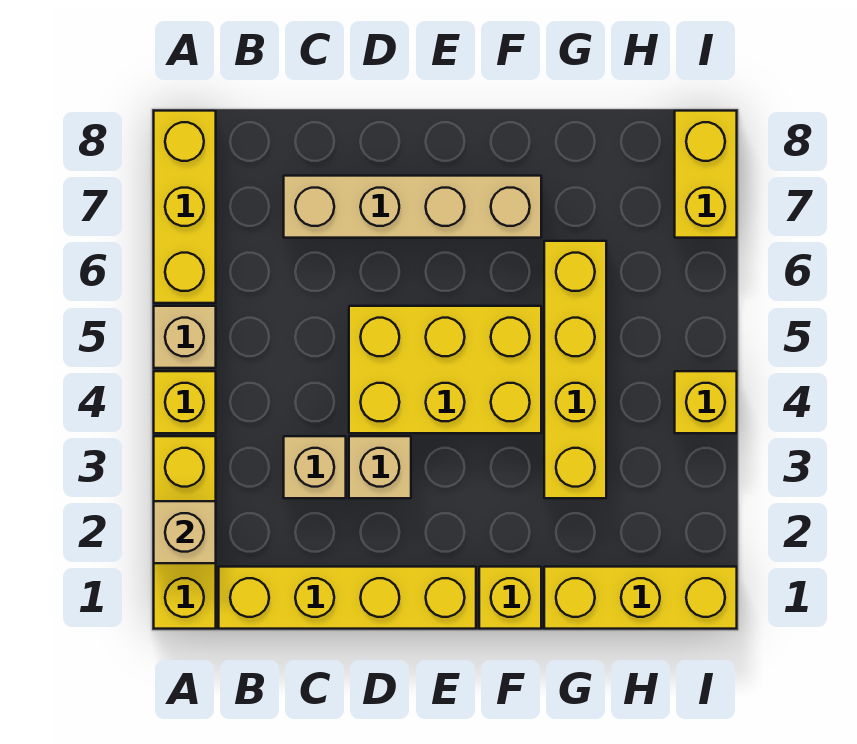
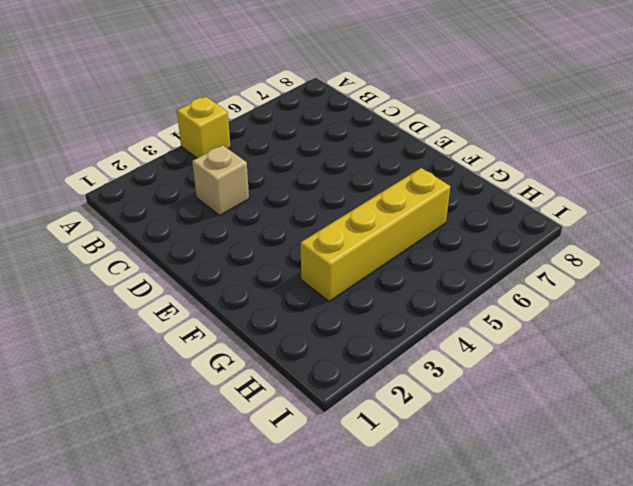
none -> yellow brick A1:A3 level 1
none -> tan brick A5 level 1
none -> yellow brick A6:A8 level 1

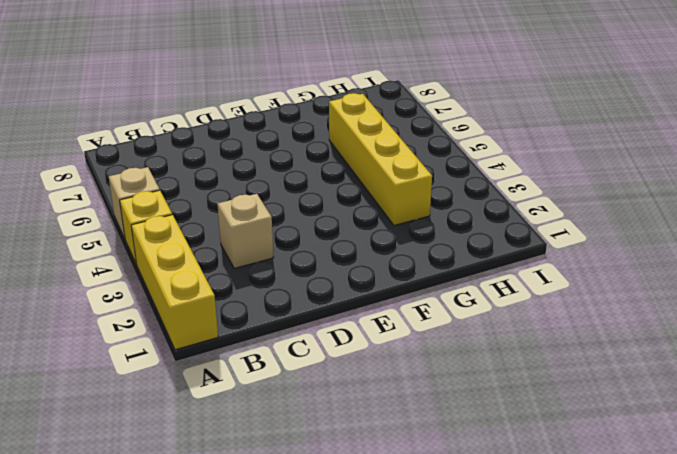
none -> yellow brick A6:A8 level 1
none -> yellow brick B1:E1 level 1
none -> tan brick C7:F7 level 1

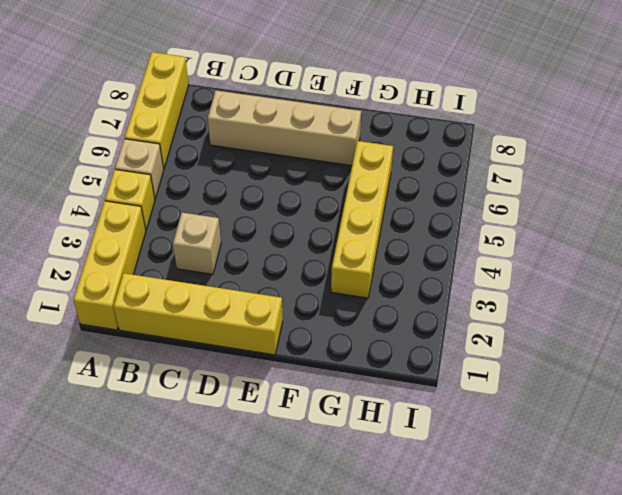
none -> tan brick D3 level 1
none -> yellow brick D4:F5 level 1
none -> yellow brick F1 level 1

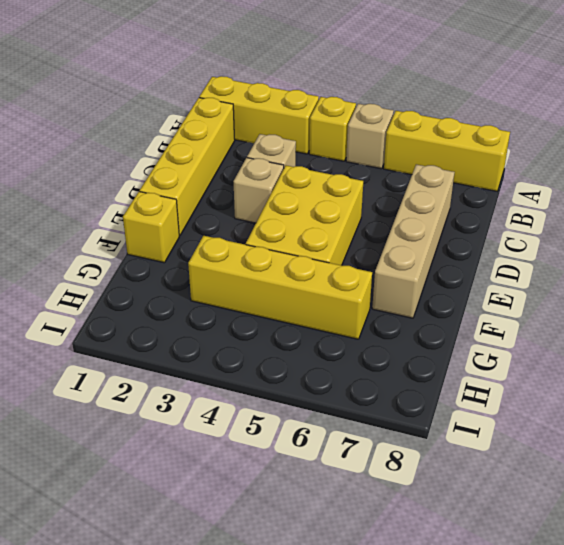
none -> yellow brick G1:I1 level 1
none -> yellow brick I4 level 1
none -> yellow brick I7:I8 level 1

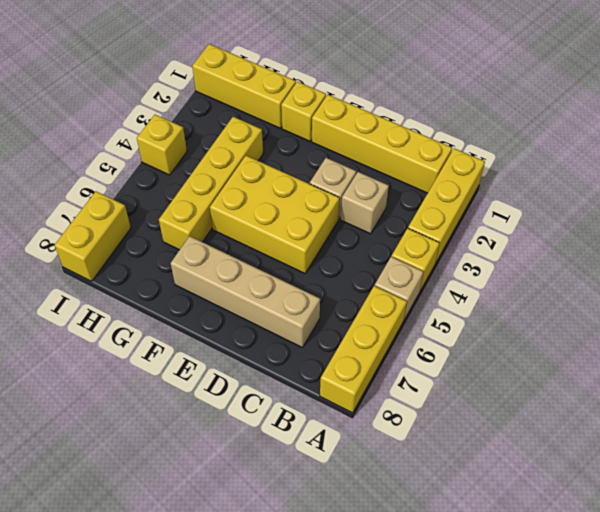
none -> tan brick A2 level 2

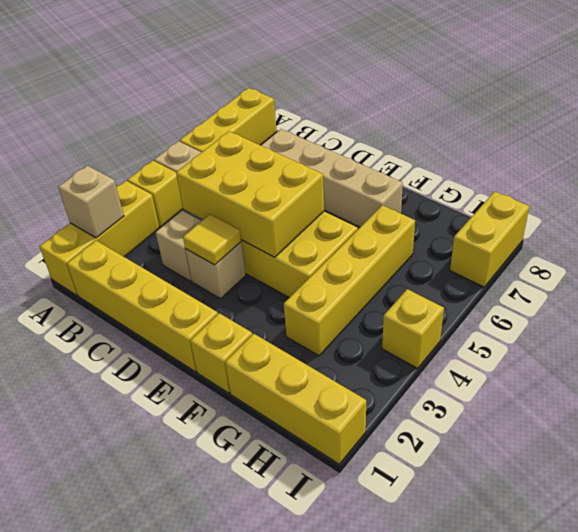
yellow brick C4:E5 level 2 -> none
yellow tile D3 level 2 -> none

